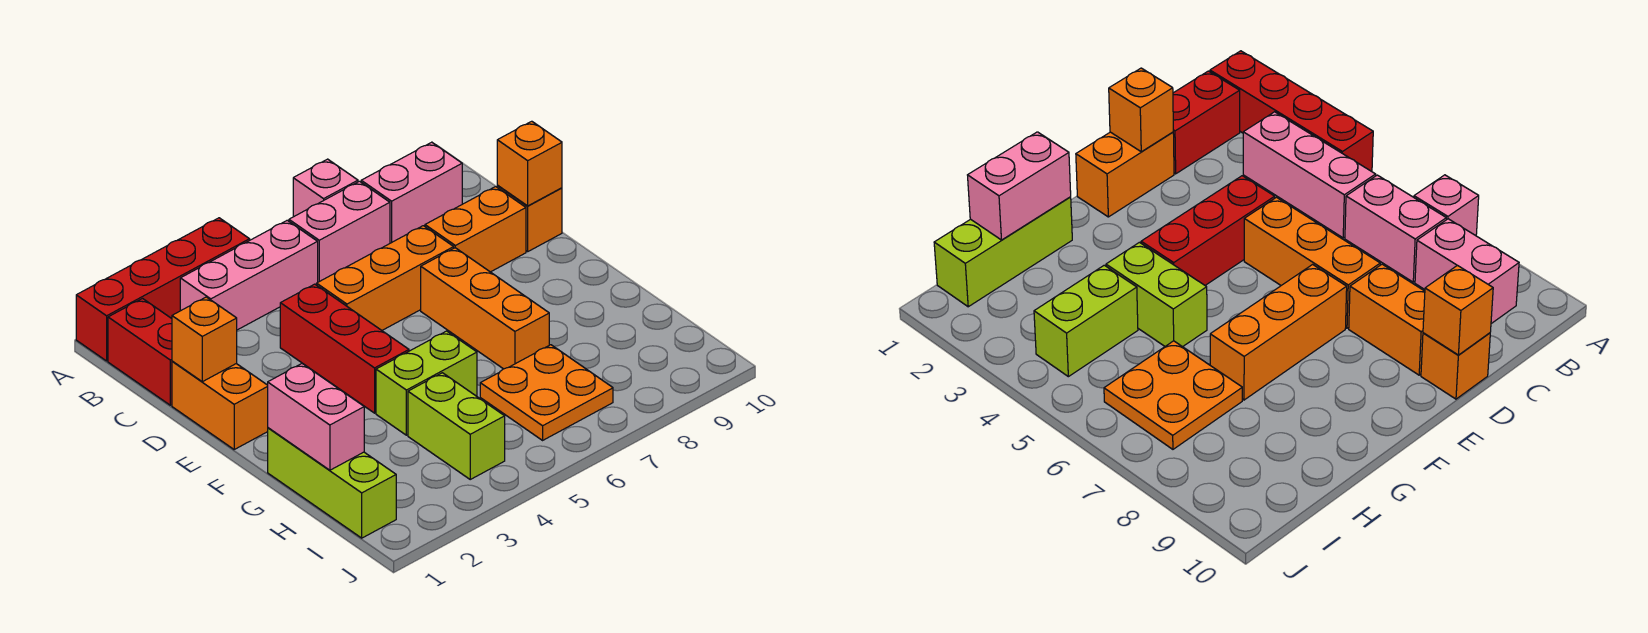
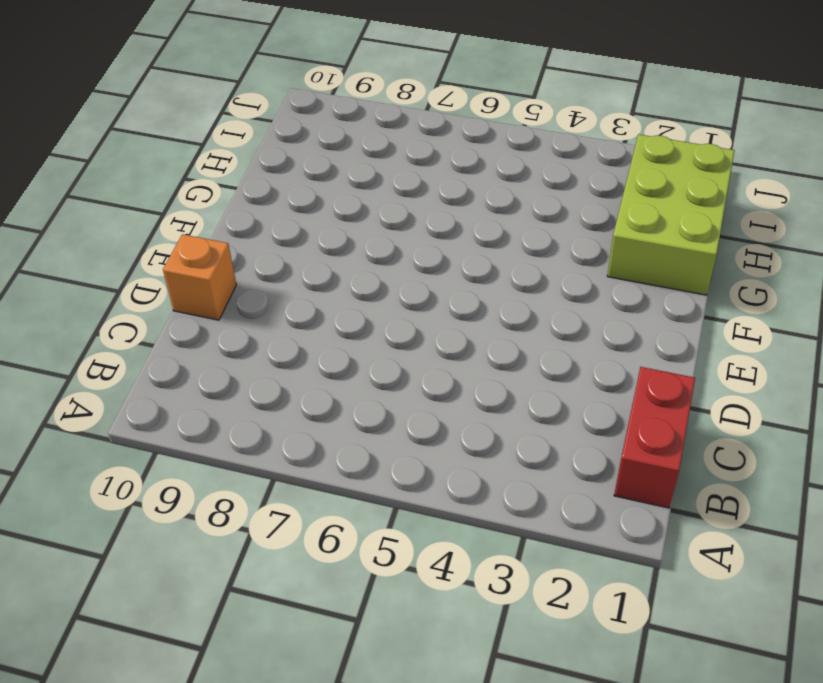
lime brick G1:I2 level 1 -> lime brick G1:I1 level 1
none -> red brick A1:A4 level 1
none -> pink brick A7 level 1
none -> pink brick B3:B5 level 1

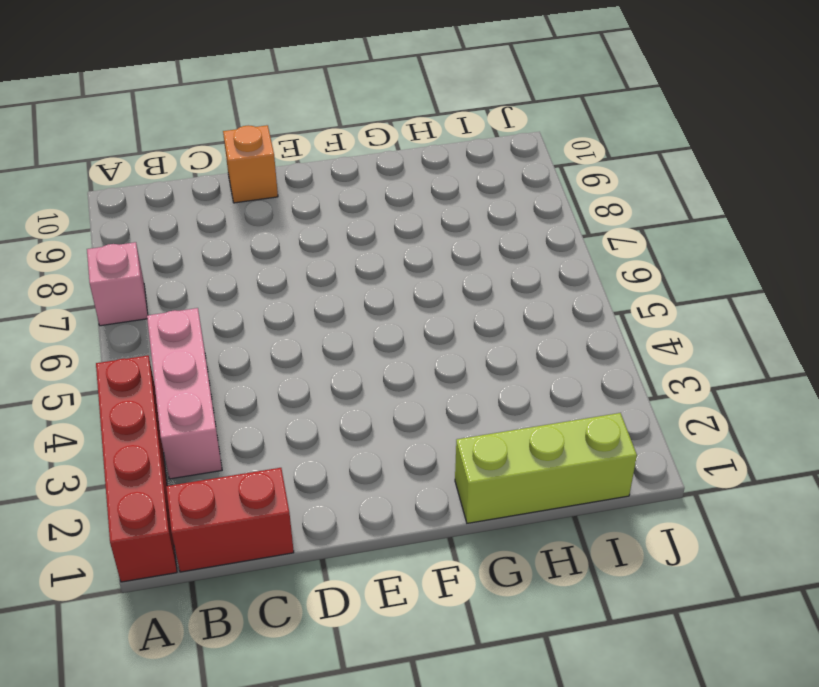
none -> pink brick B6:B7 level 1
none -> pink brick B8:B9 level 1
none -> orange brick D1:E1 level 1

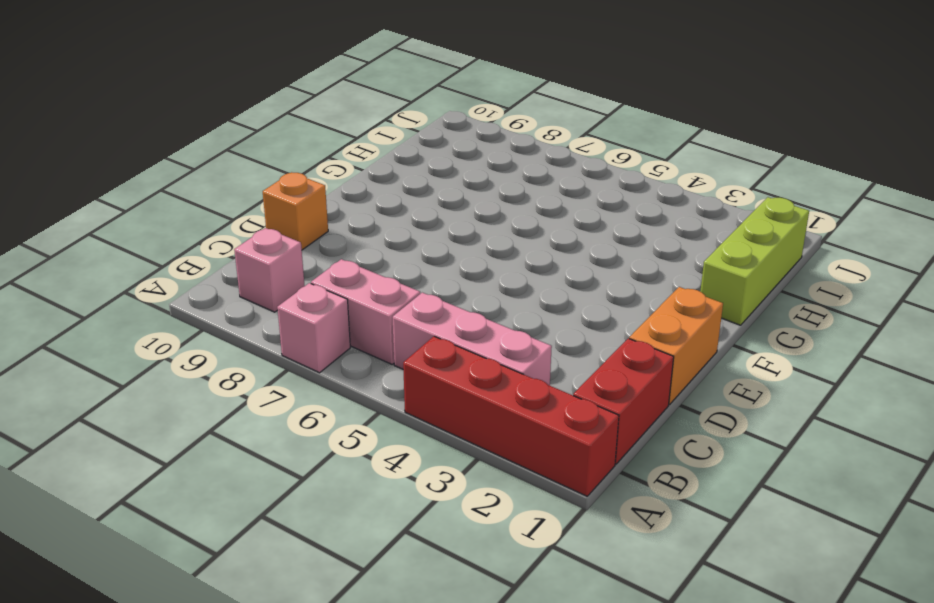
pink brick B9 level 1 -> pink brick B8:B9 level 1
none -> red brick D4:F4 level 1
none -> orange brick D5:D7 level 1
none -> orange brick D8:D9 level 1

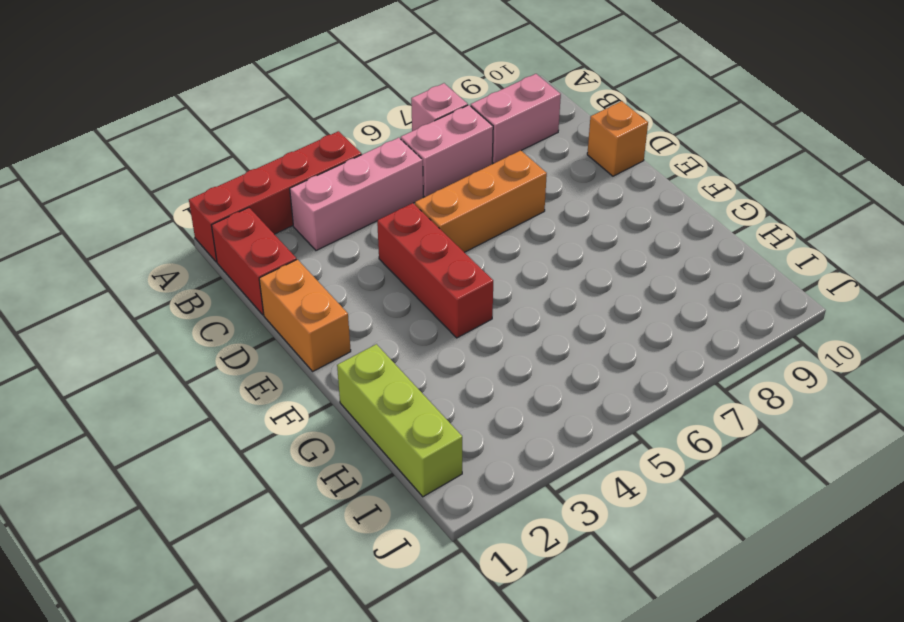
none -> orange brick D8:D9 level 1
none -> orange brick E7:G7 level 1
none -> lime brick G4:G5 level 1

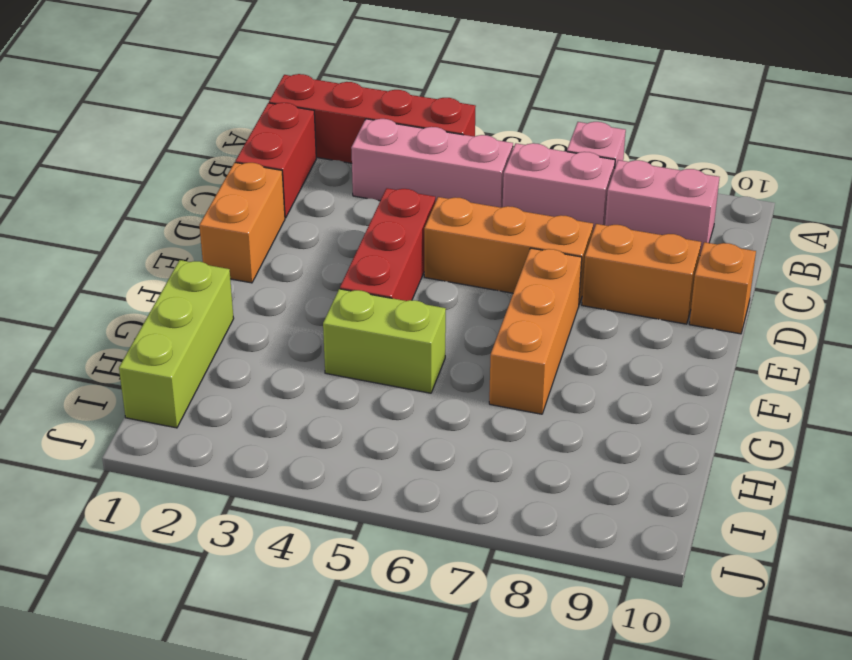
none -> lime brick H4:I4 level 1
none -> orange plate H6:I7 level 1
none -> orange brick D1 level 2

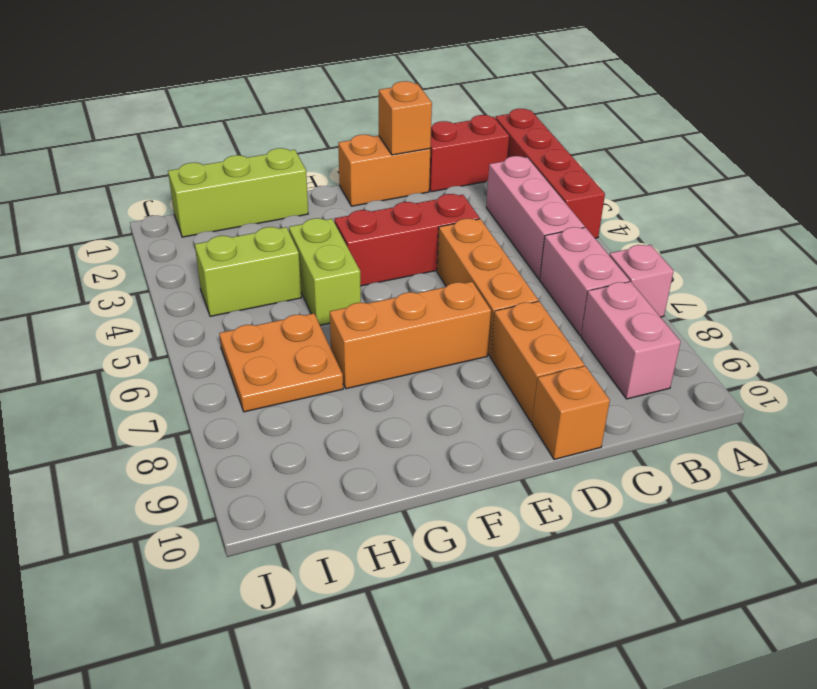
none -> orange brick D10 level 2
none -> pink brick G1:H1 level 2

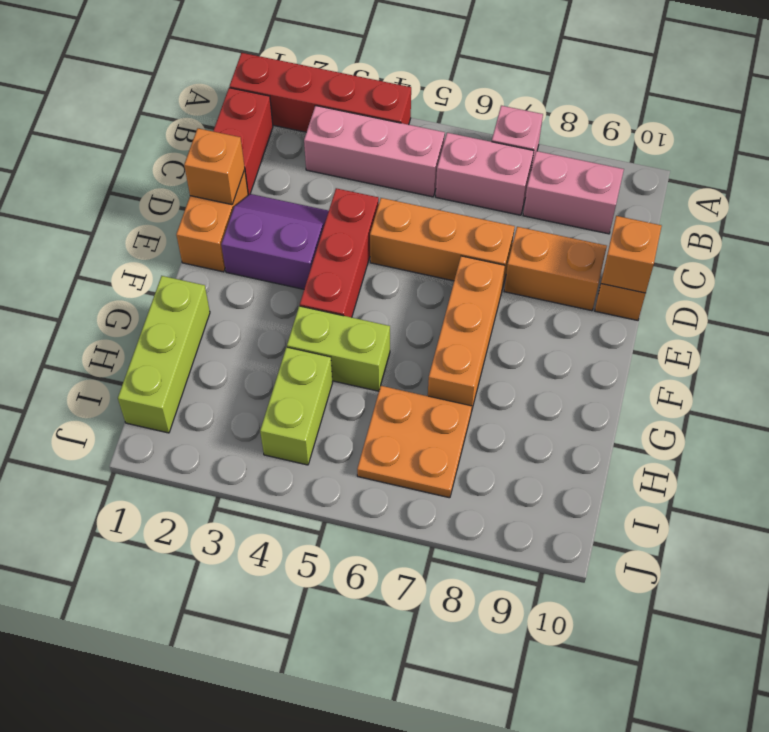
purple slope D2:E3 level 1 top E -> none
none -> pink brick G1:H1 level 2

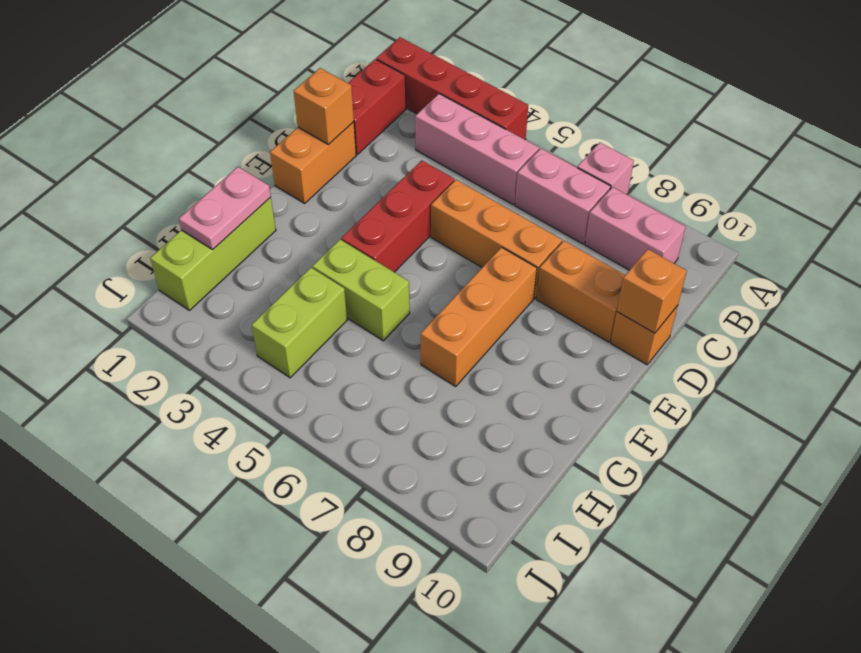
pink plate G1:H1 level 2 -> pink brick G1:H1 level 2
none -> orange plate H6:I7 level 1

